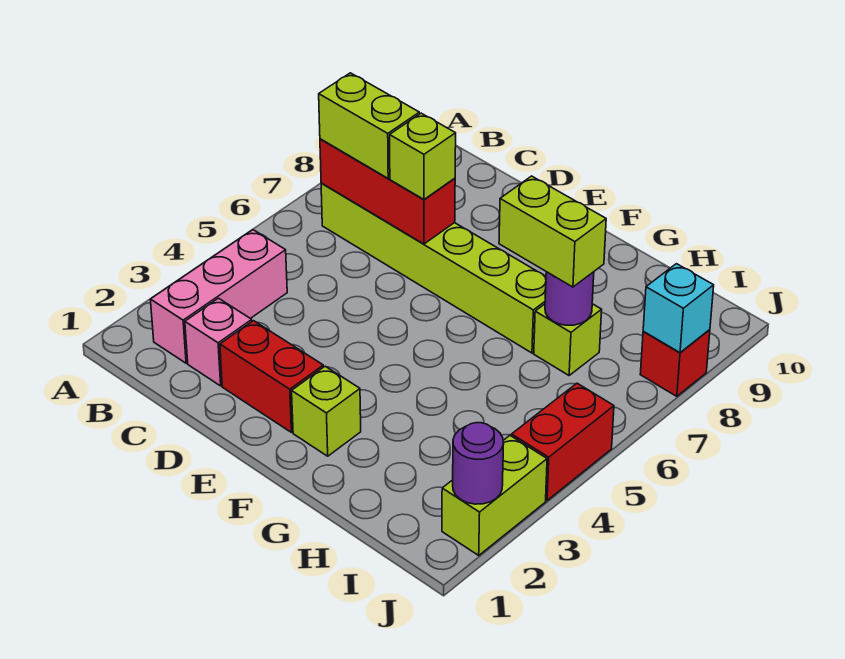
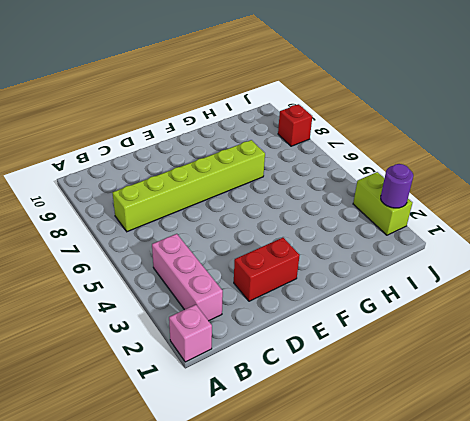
pink brick A1 level 1 -> pink brick C2 level 1
none -> lime brick F2 level 1
none -> lime brick H7 level 1
none -> red brick J4:J5 level 1

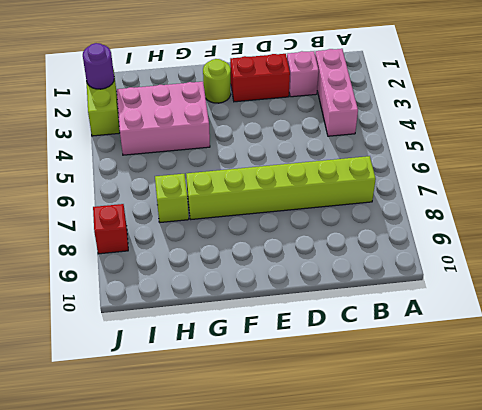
lime round brick F2 level 1 -> lime brick F2 level 1
pink brick G3:I4 level 1 -> none
none -> red brick J4:J5 level 1
none -> red brick B7:D7 level 2
none -> purple round brick H7 level 2

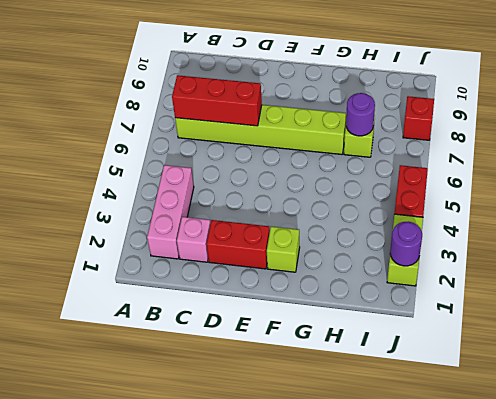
none -> cyan brick J8 level 2
none -> lime brick B7:C7 level 3
none -> lime brick D7 level 3

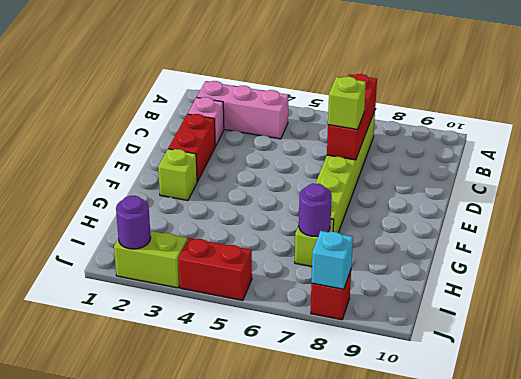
none -> lime brick B7:C7 level 3
none -> lime brick G7:H7 level 3

